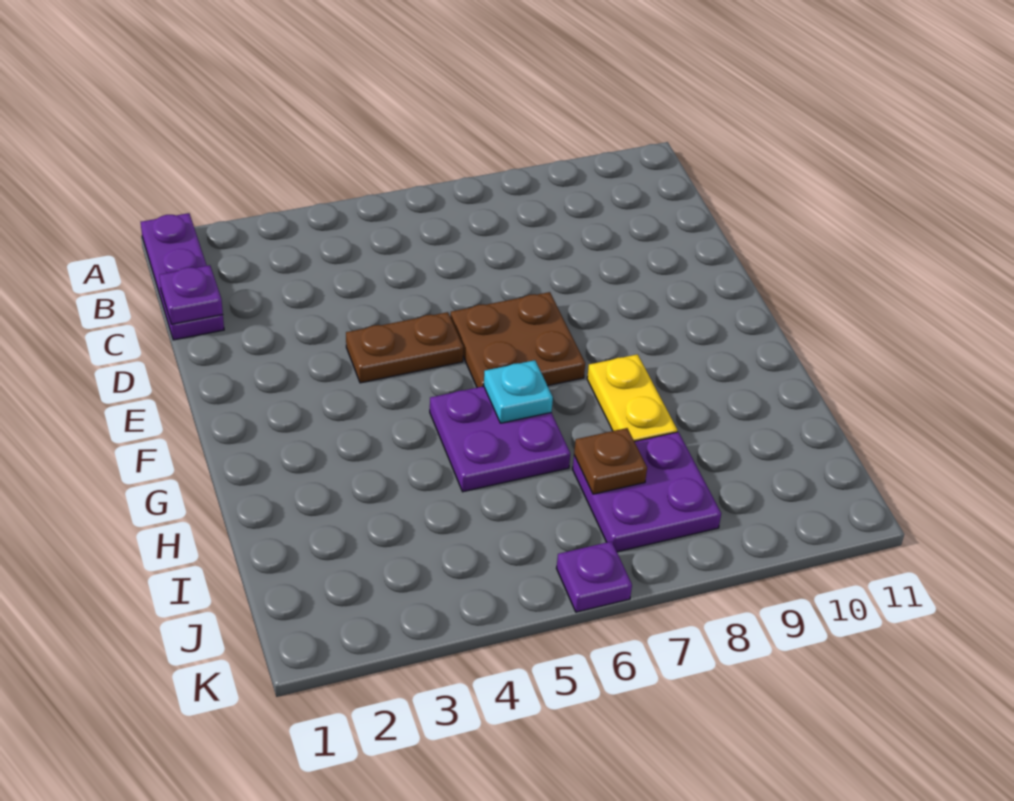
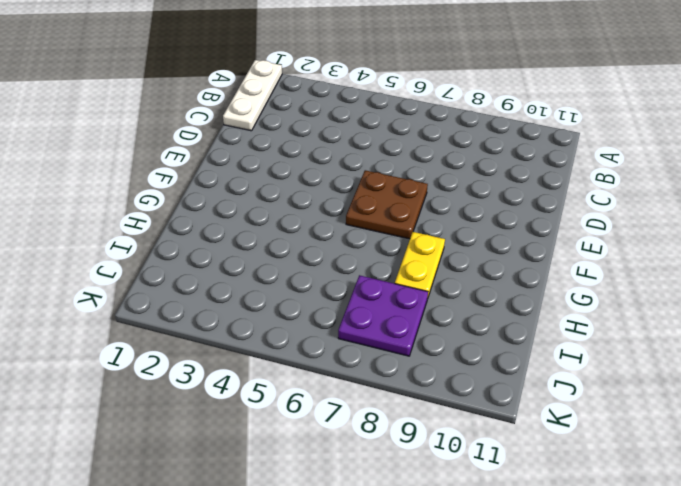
white plate A1:C1 level 1 -> purple plate A1:C1 level 1
none -> brown plate E4:E5 level 1
none -> purple plate G5:H6 level 1

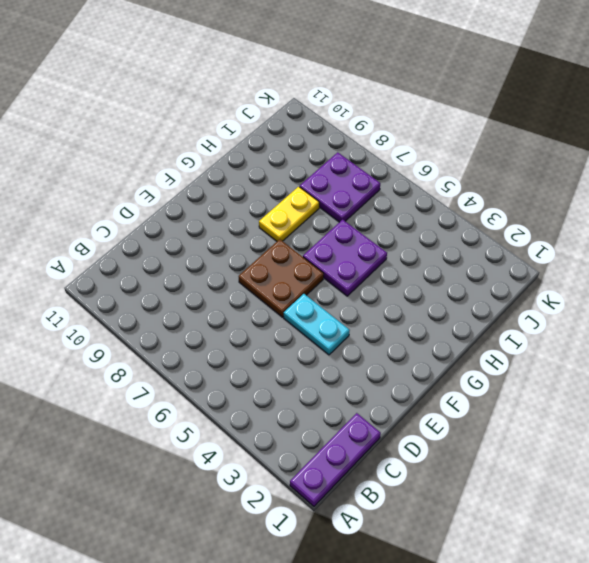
cyan plate E4:E5 level 1 -> brown plate E4:E5 level 1
none -> purple plate K6 level 1
none -> purple plate C1 level 2

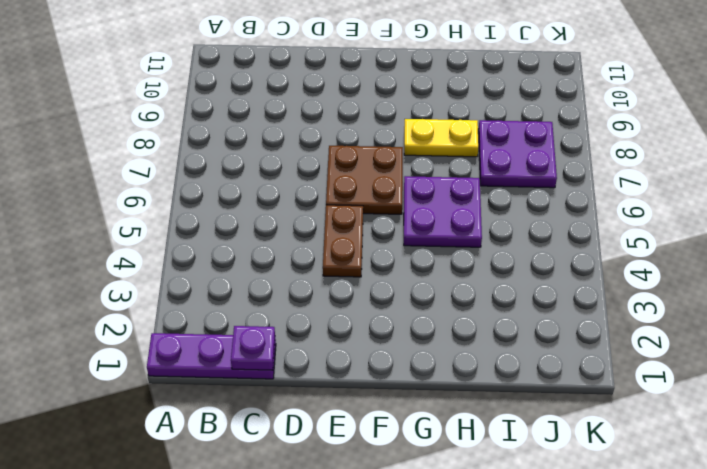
none -> purple plate K6 level 1
none -> cyan plate G6 level 2

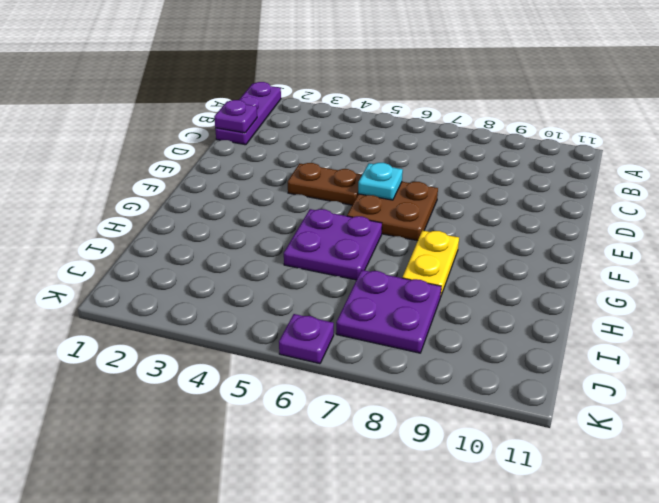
cyan plate E6 level 2 -> cyan plate G6 level 2
none -> brown plate I7 level 2

